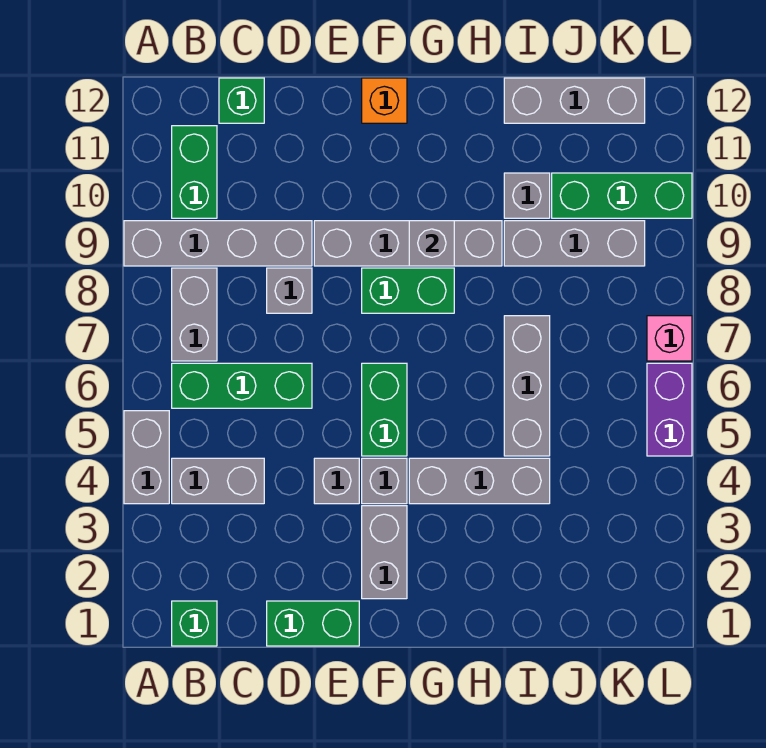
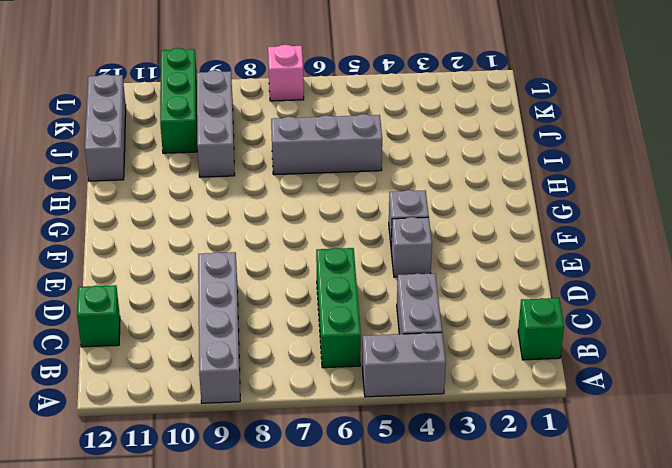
none -> grey brick B7:B8 level 1
none -> green brick B10:B11 level 1
none -> green brick D1:E1 level 1

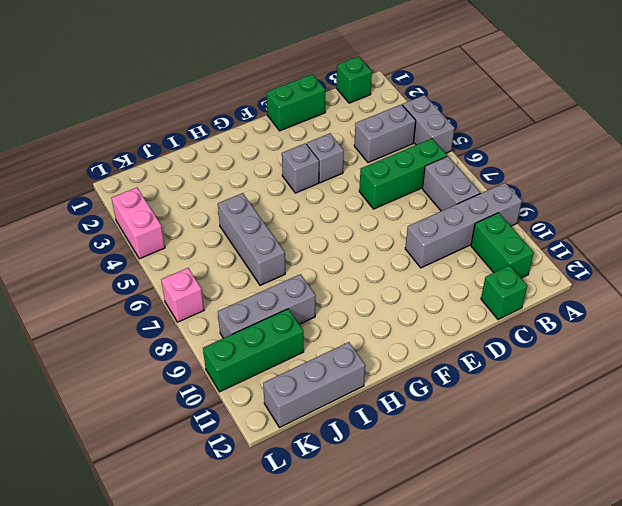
pink brick L3:L4 level 1 -> none
none -> grey brick D8 level 1
none -> grey brick E9:H9 level 1
none -> grey brick F2:F3 level 1

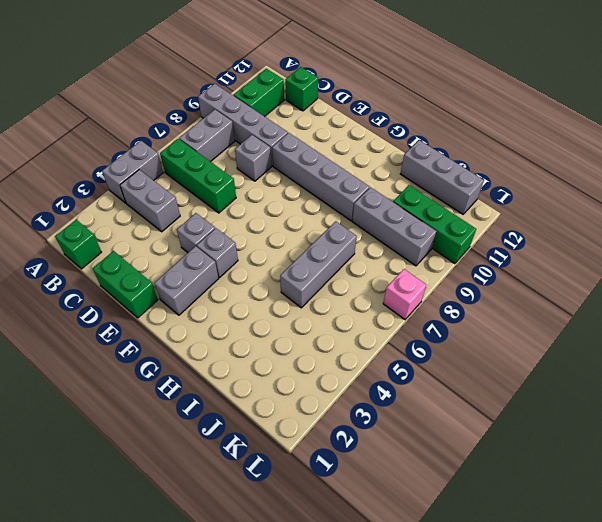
none -> green brick F5:F6 level 1
none -> green brick F8:G8 level 1
none -> orange brick F12 level 1

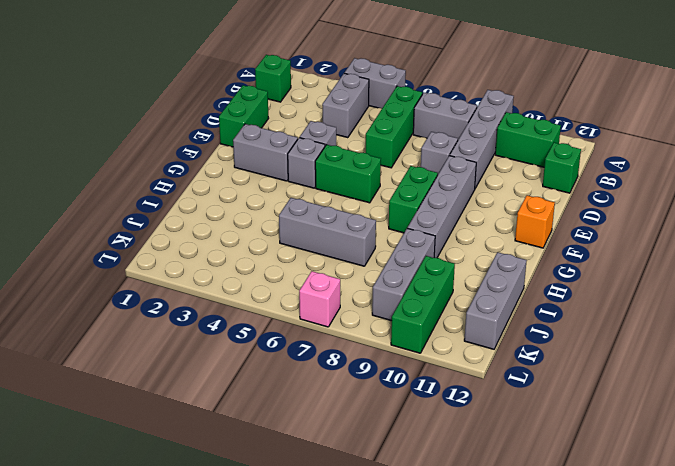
none -> grey brick G4:I4 level 1
none -> grey brick I10 level 1
none -> purple brick L5:L6 level 1

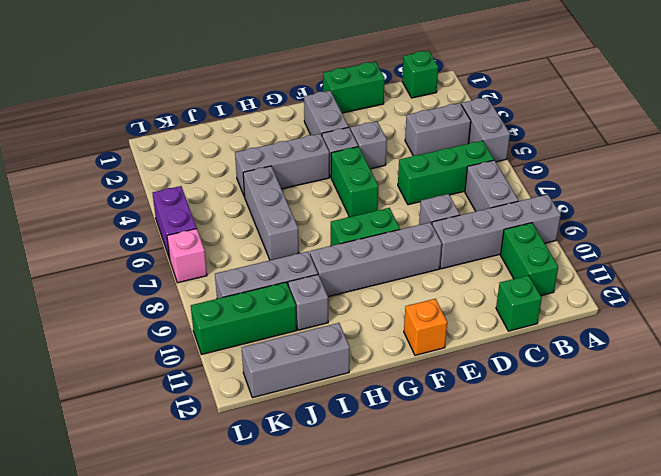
none -> grey brick G9 level 2

